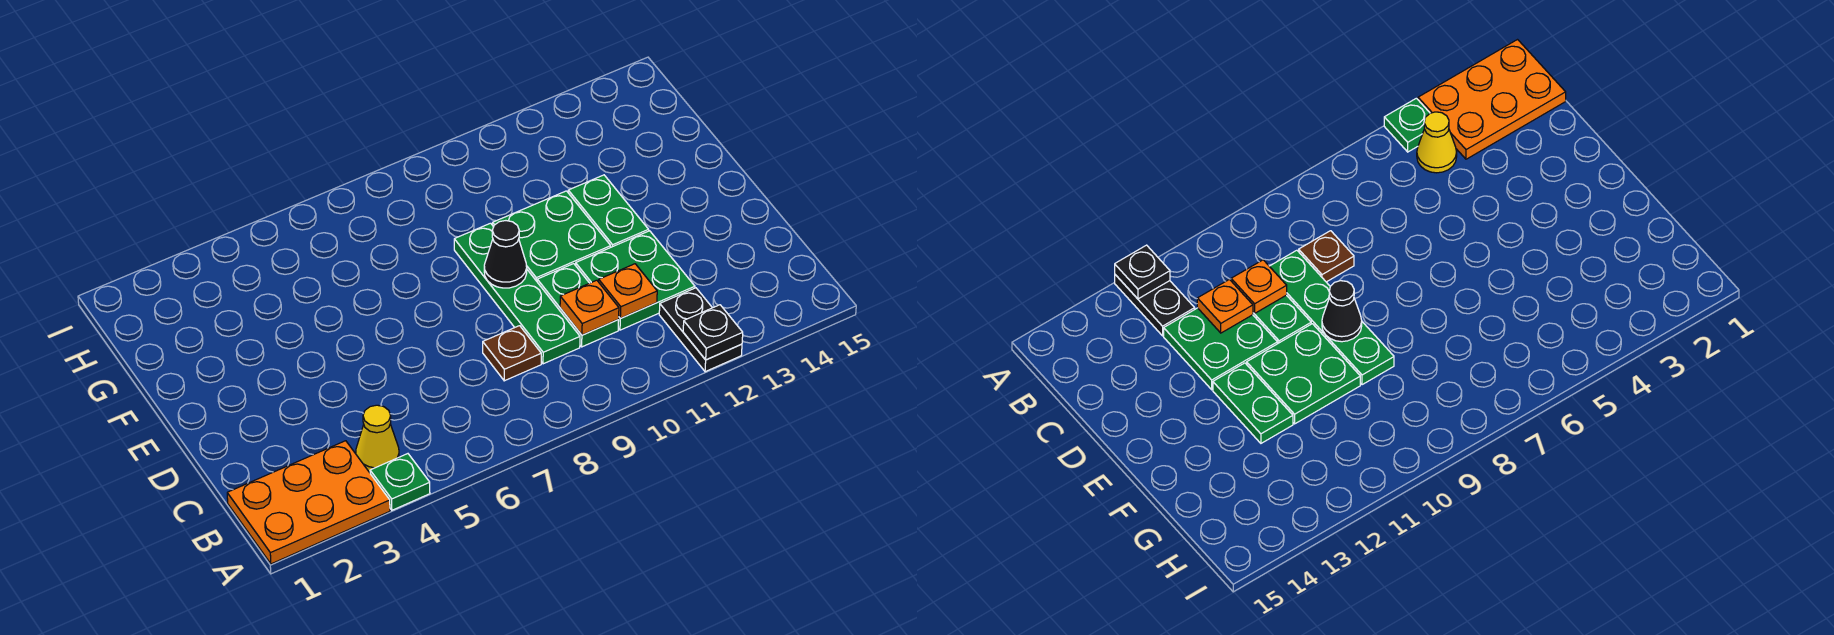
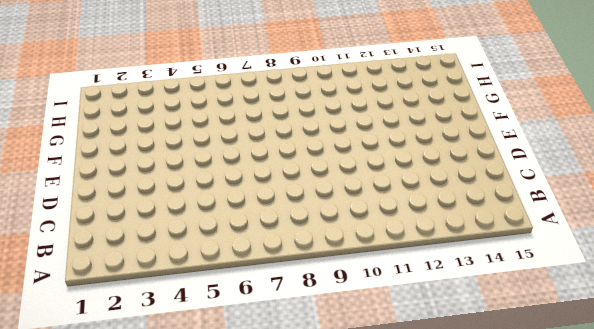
none -> orange plate A1:B3 level 1
none -> green plate A4 level 1
none -> black plate A12:B12 level 1

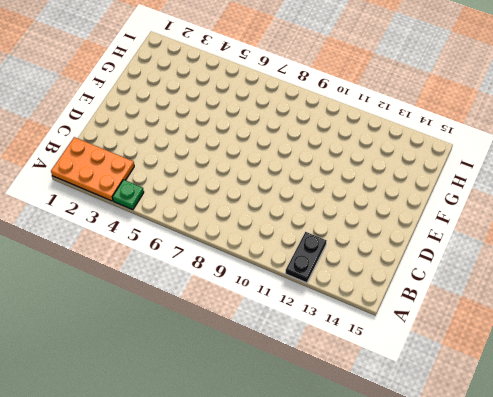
none -> yellow cone B4 level 1
none -> brown plate C8 level 1
none -> green plate C9:F9 level 1

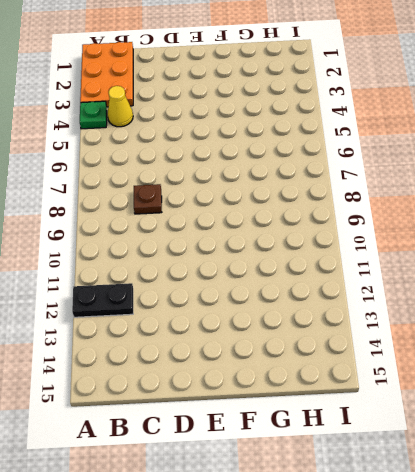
none -> green plate C9:F9 level 1
none -> green plate C10:D10 level 1
none -> green plate C11:D12 level 1

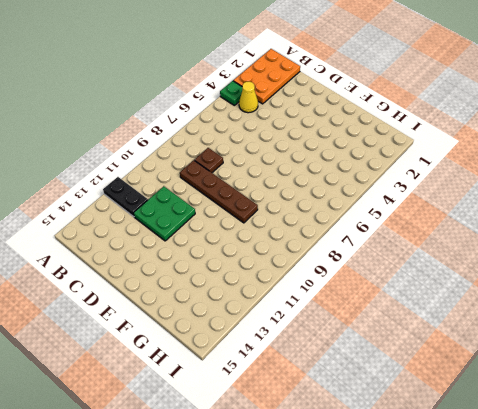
brown plate C9:F9 level 1 -> green plate C9:F9 level 1
none -> green plate C10:D10 level 1
none -> green plate E10:F11 level 1
none -> green plate E12:F12 level 1

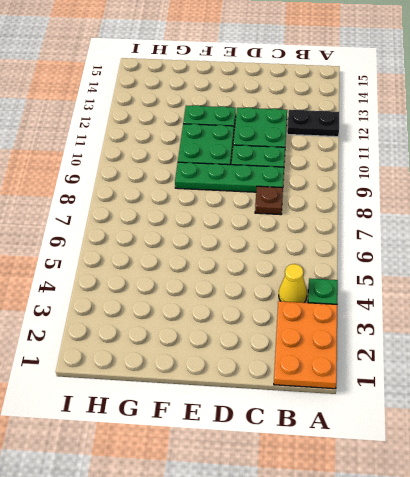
none -> black plate A12 level 2
none -> orange plate C10 level 2
none -> orange plate C11 level 2

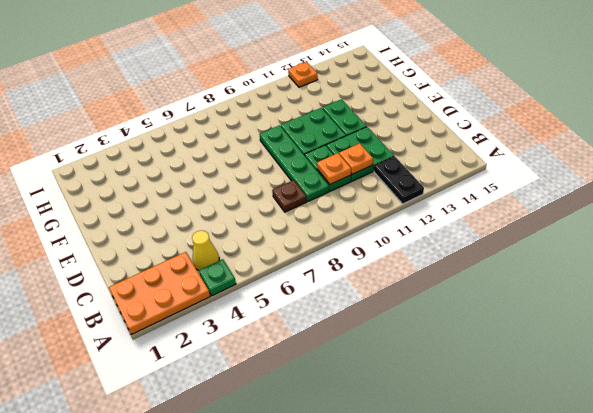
orange plate I12 level 1 -> none
none -> black plate A12 level 2
none -> black cone E9 level 2

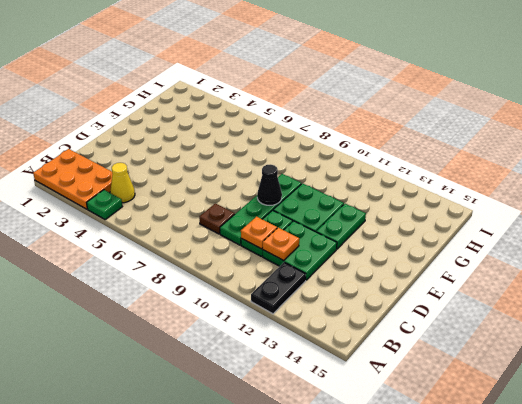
none -> black plate A12 level 2

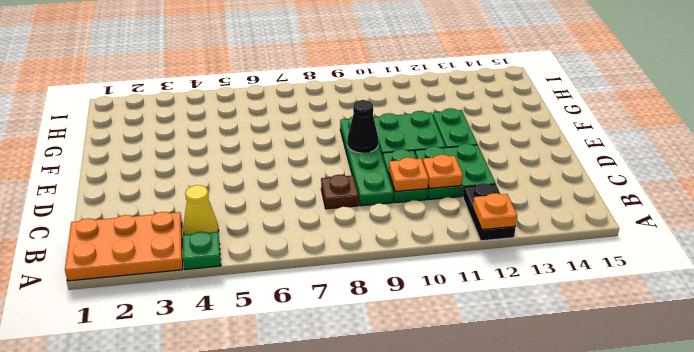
orange plate A12 level 2 -> black plate A12 level 2

